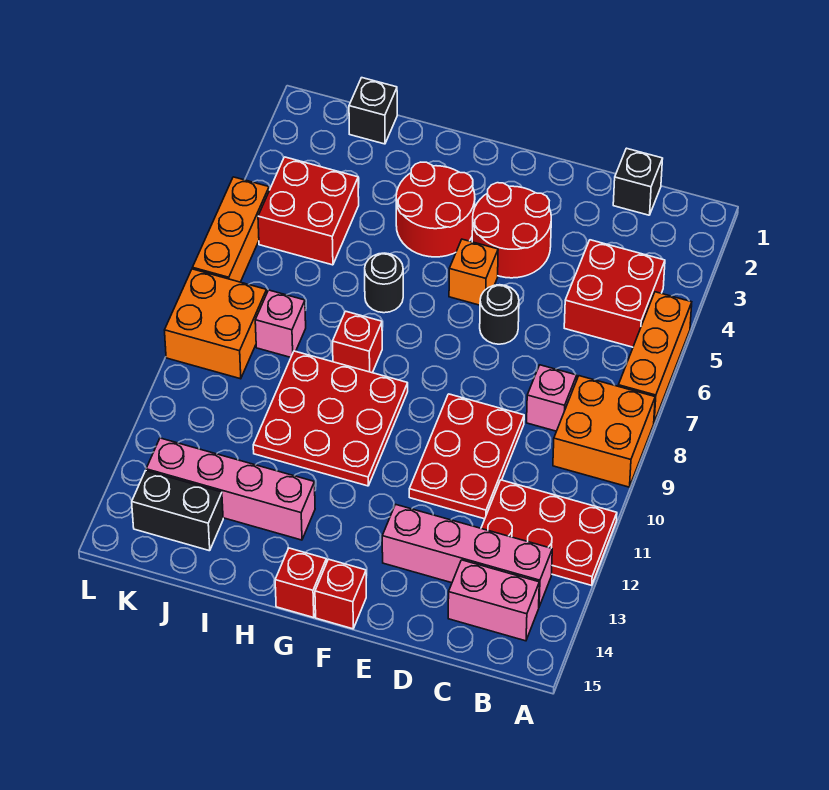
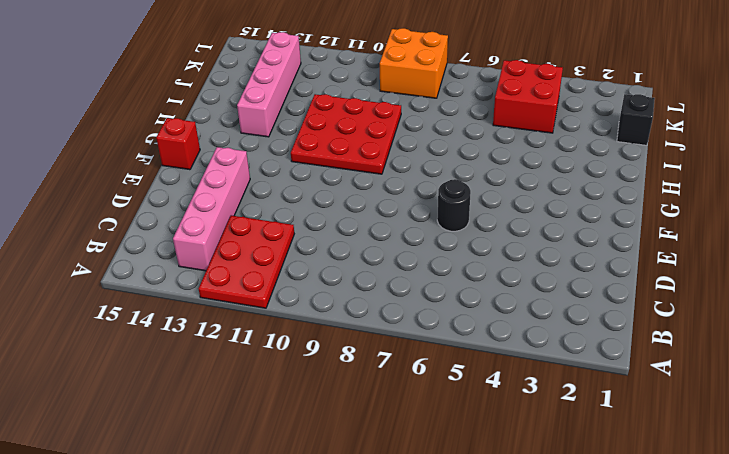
none -> orange brick A5:A7 level 1
none -> orange brick A8:B9 level 1
none -> red brick B4:C5 level 1

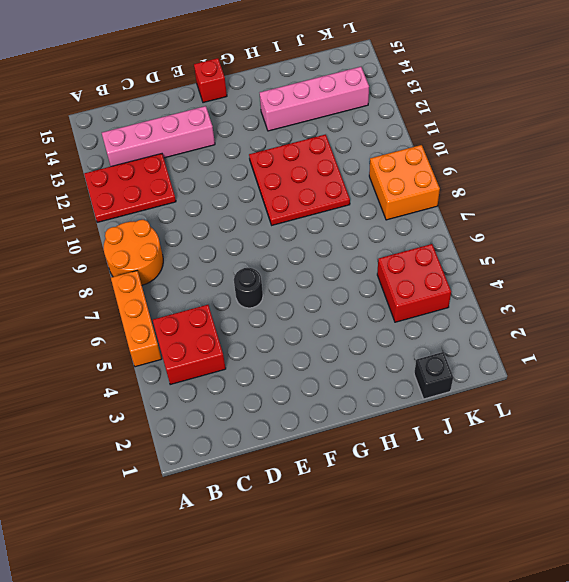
orange round brick A8:B9 level 1 -> orange brick A8:B9 level 1
none -> pink brick B14:C14 level 1
none -> black brick C1 level 1
none -> pink brick C8 level 1

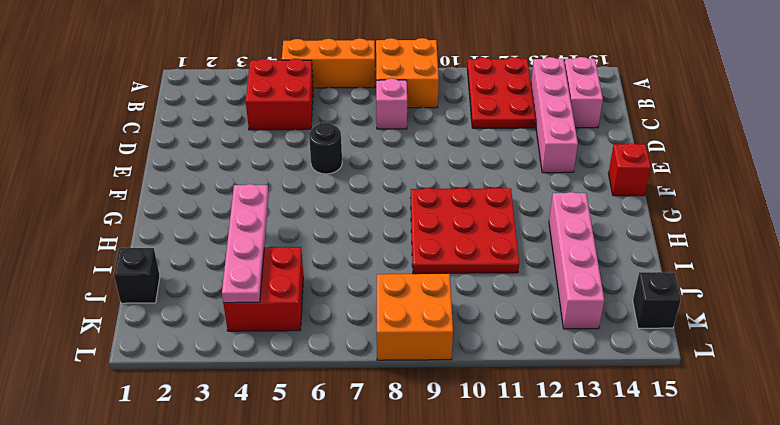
pink plate H4:K4 level 2 -> none
black brick K15 level 1 -> black brick C1 level 1
none -> red plate D9:E11 level 1
none -> red round brick E3:F4 level 1
none -> orange brick F5 level 1

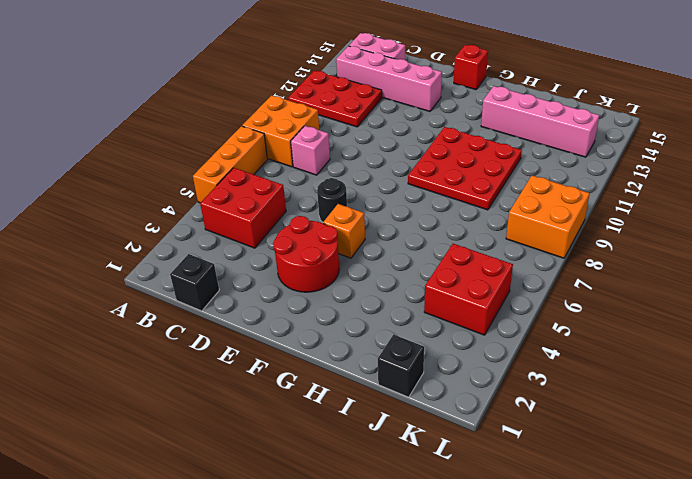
none -> red plate D9:E11 level 1
none -> red round brick G3:H4 level 1
none -> red brick G15 level 1

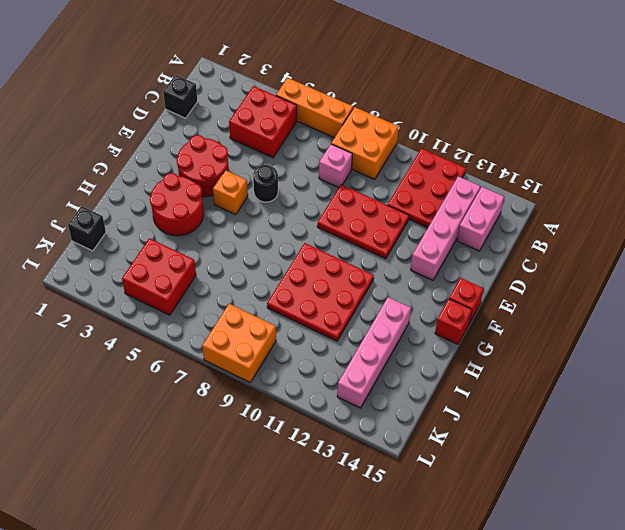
none -> black round brick H6 level 1
none -> red brick H8 level 1
none -> pink brick J8 level 1

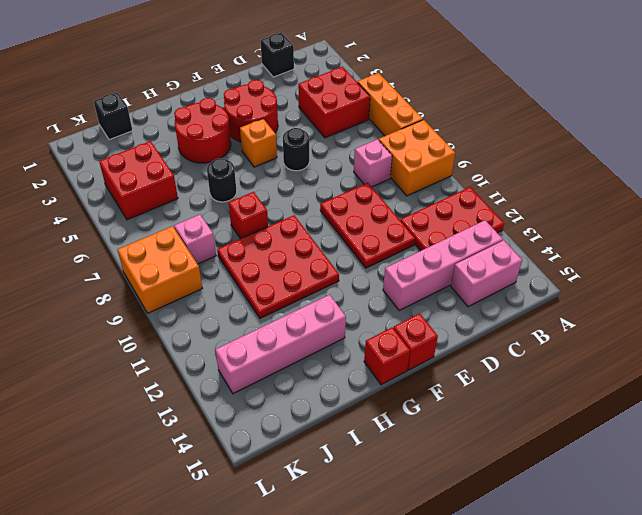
none -> black brick J14:K14 level 1
none -> orange brick L5:L7 level 1

